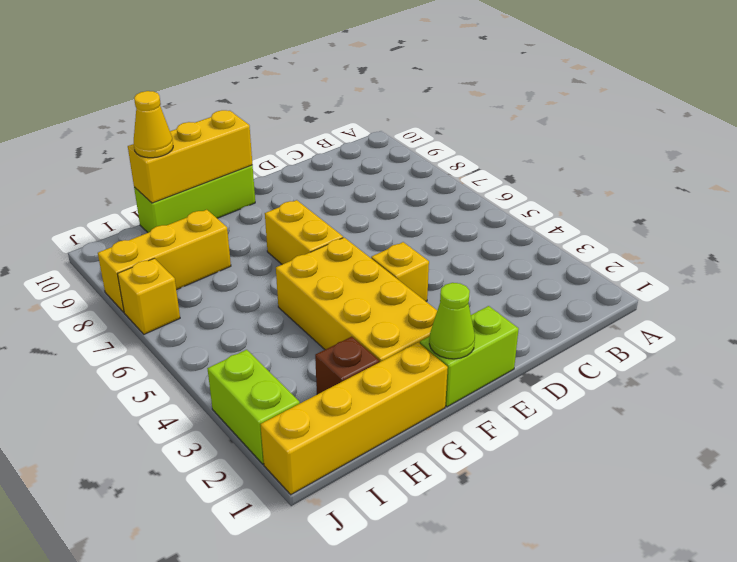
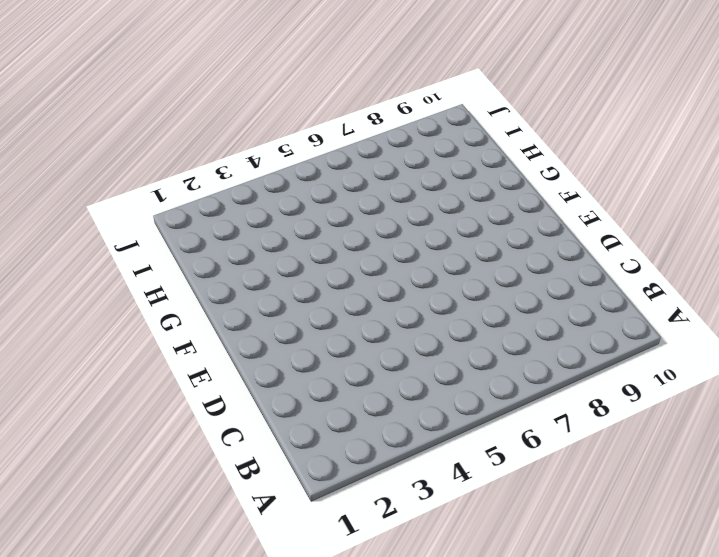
none -> lime brick E1:F1 level 1
none -> yellow brick E4 level 1
none -> yellow brick F2:G5 level 1

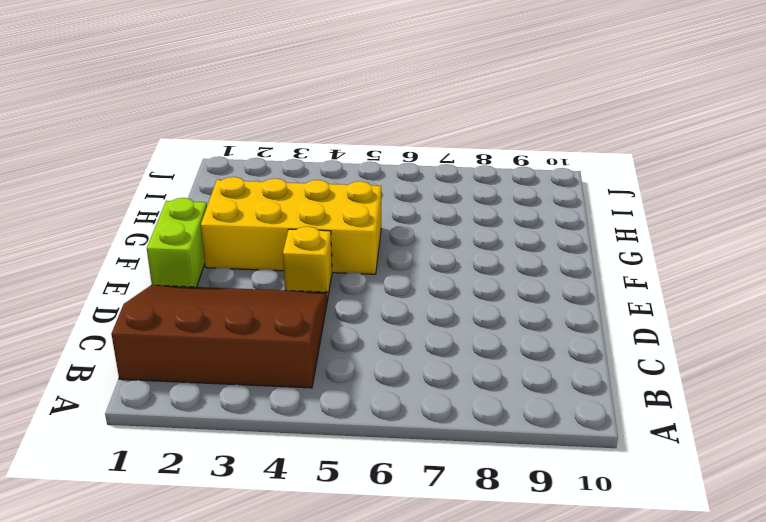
brown slope B1:D4 level 1 top B -> none
none -> yellow brick F6:F7 level 1
none -> lime brick F10:H10 level 1
none -> yellow brick G1:J1 level 1

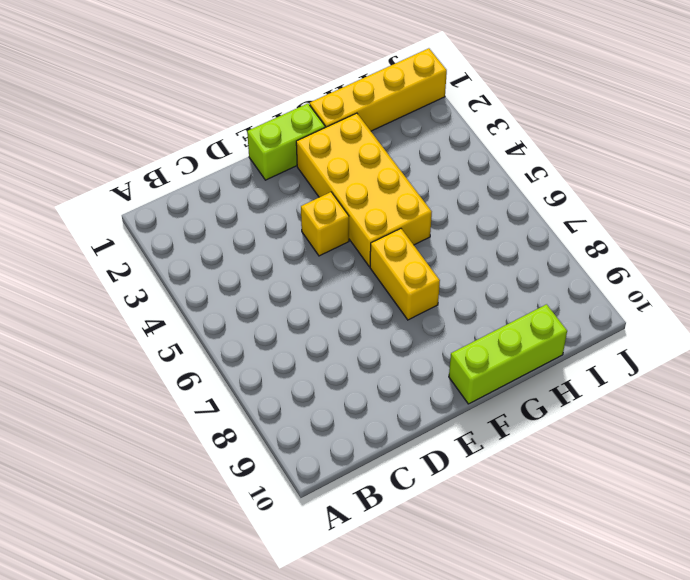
none -> brown brick H2 level 1
none -> yellow brick H8:J8 level 1
none -> lime brick J2:J3 level 1

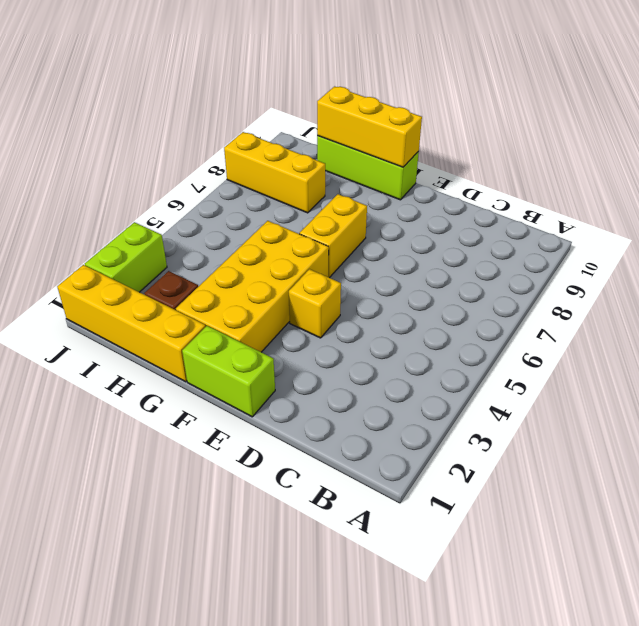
none -> yellow brick J7 level 1
none -> lime cone F1 level 2
none -> yellow cone H10 level 3

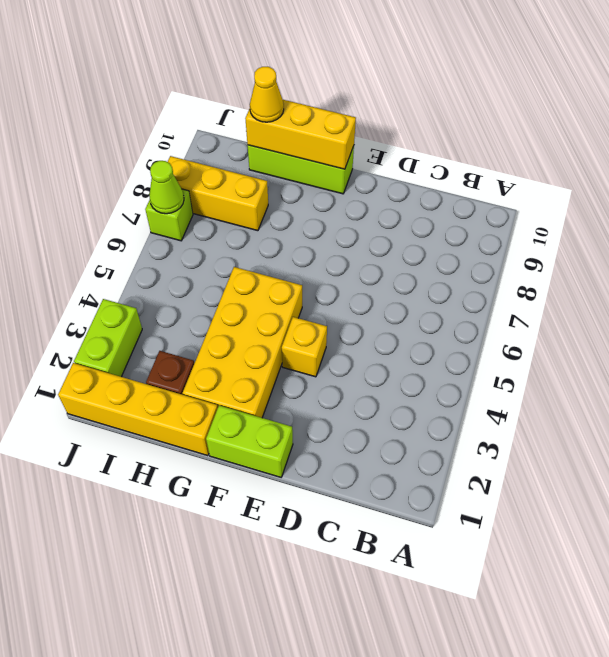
lime brick J7 level 1 -> yellow brick J7 level 1
lime cone J7 level 2 -> lime cone F1 level 2
none -> yellow brick F6:F7 level 1

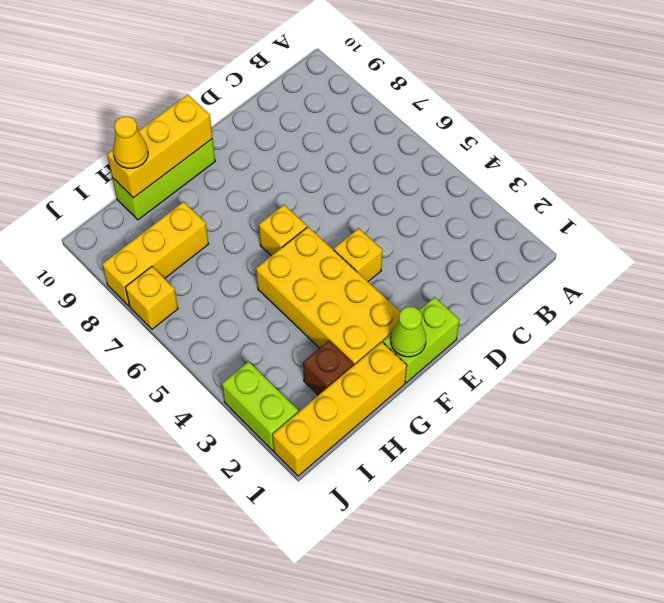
yellow brick F6 level 1 -> yellow brick F6:F7 level 1

